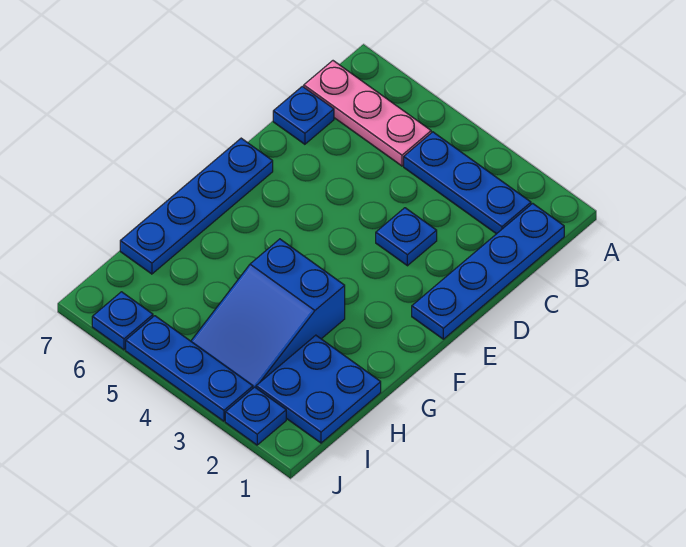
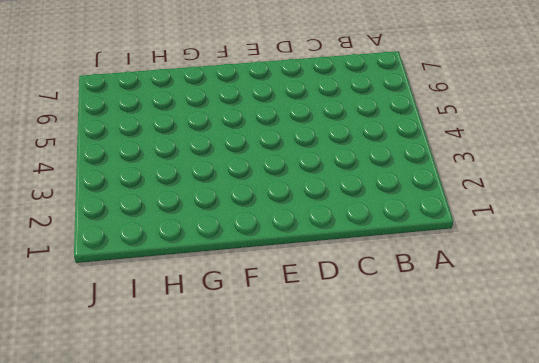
none -> blue plate B1:E1 level 1
none -> blue plate B2:B4 level 1

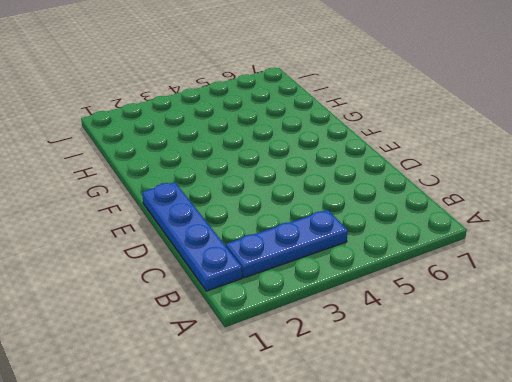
none -> pink plate B5:B7 level 1
none -> blue plate C7 level 1

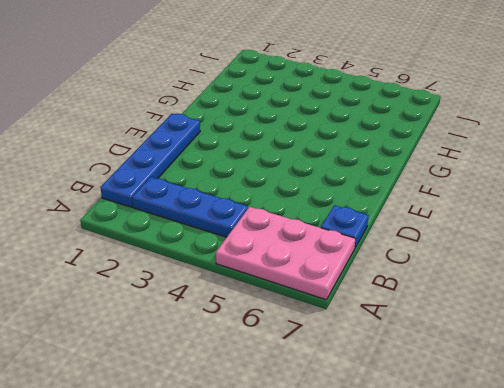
pink plate A5:B7 level 1 -> pink plate B5:B7 level 1
none -> blue plate D3 level 1
none -> blue plate E7:H7 level 1

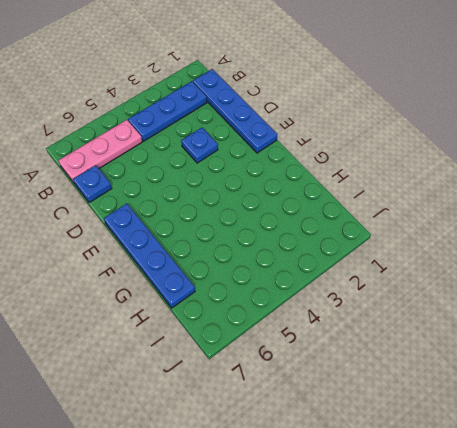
none -> blue slope G3:I4 level 1 top G
none -> blue plate H1:I2 level 1

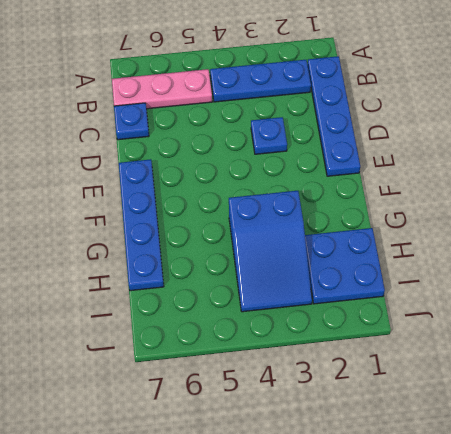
none -> blue plate J2 level 1
none -> blue plate J3:J5 level 1

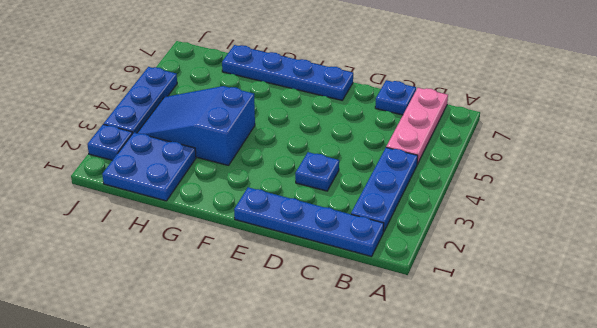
none -> blue plate J6 level 1

